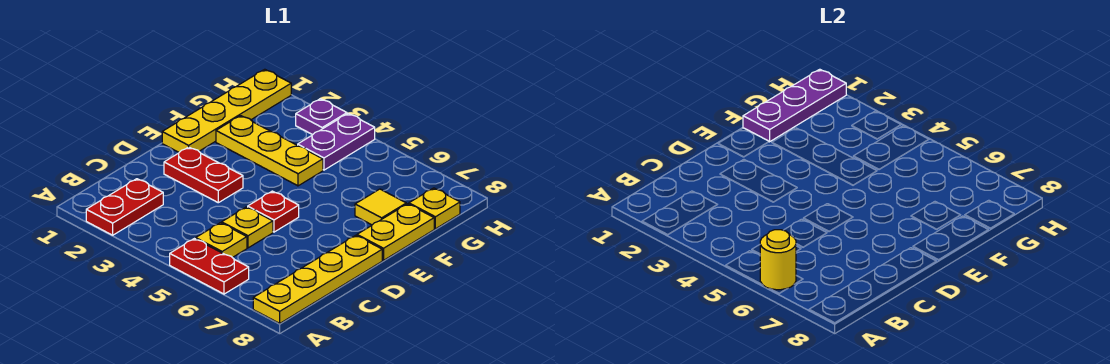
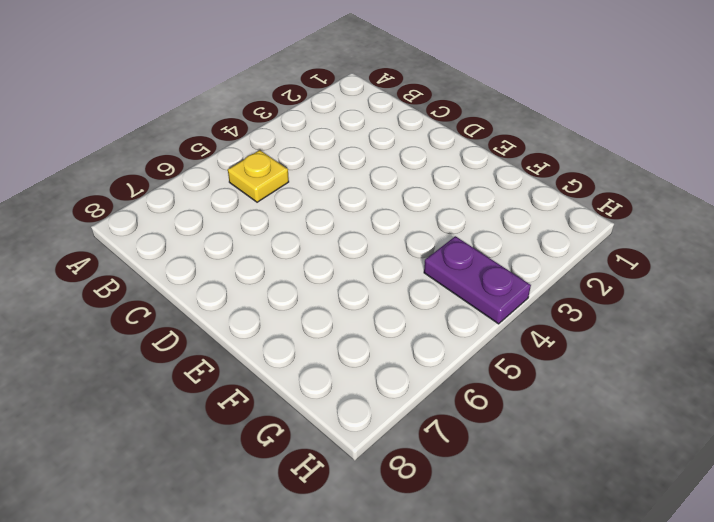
none -> red plate A2:B2 level 1
none -> red plate A5:A6 level 1
none -> yellow plate A8:D8 level 1

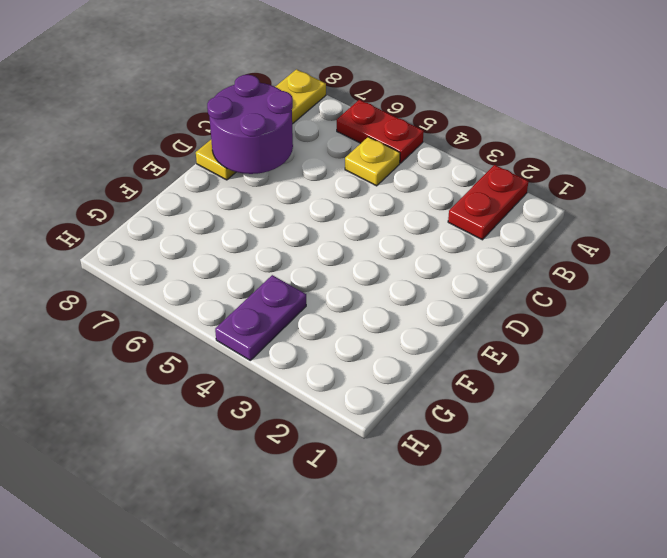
purple round brick C7:D8 level 2 -> none
none -> yellow plate C5 level 1
none -> red plate D2:D3 level 1
none -> red plate D5 level 1

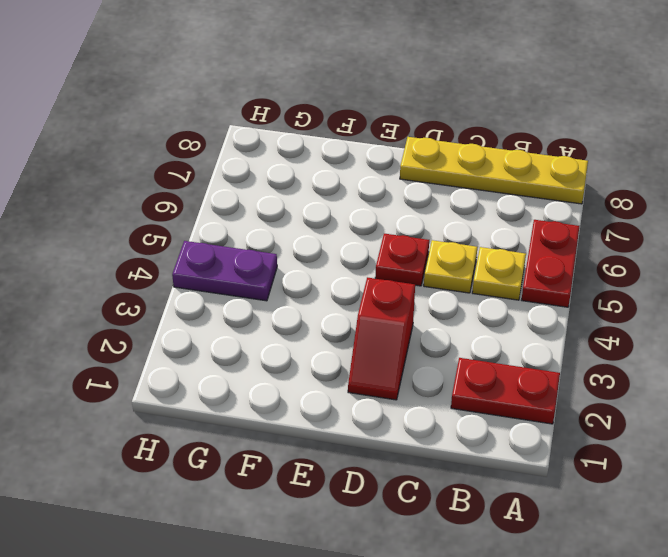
red slope D2:D3 level 1 top 3 -> red plate D2:D3 level 1
none -> yellow plate E1:H1 level 1
none -> yellow plate E8:F8 level 1
none -> yellow plate F2:F4 level 1

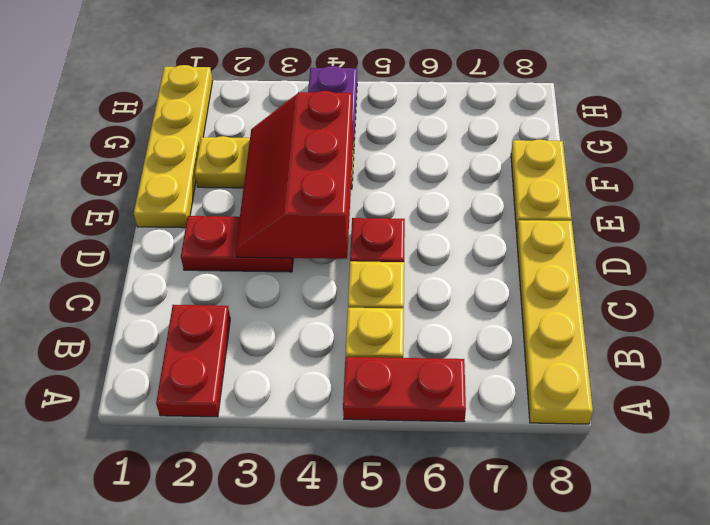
red slope D3:F4 level 2 top 4 -> none
none -> yellow tile F7 level 1
none -> yellow plate G8 level 1
none -> purple plate H3 level 1

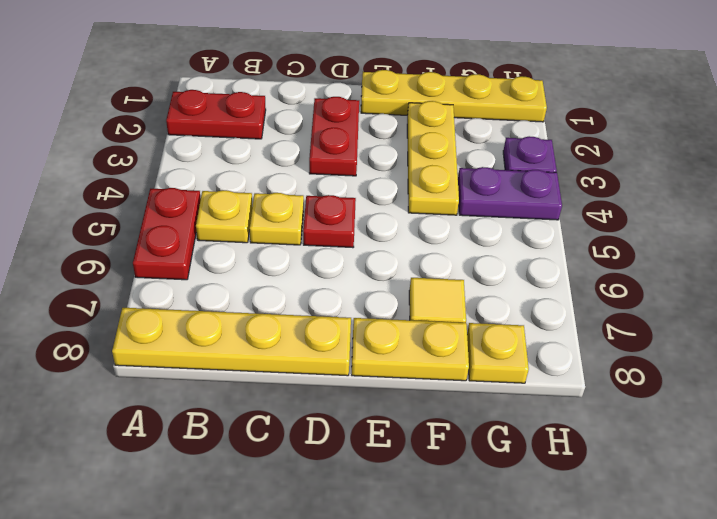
none -> yellow round brick A6 level 2
none -> purple plate F1:H1 level 2

